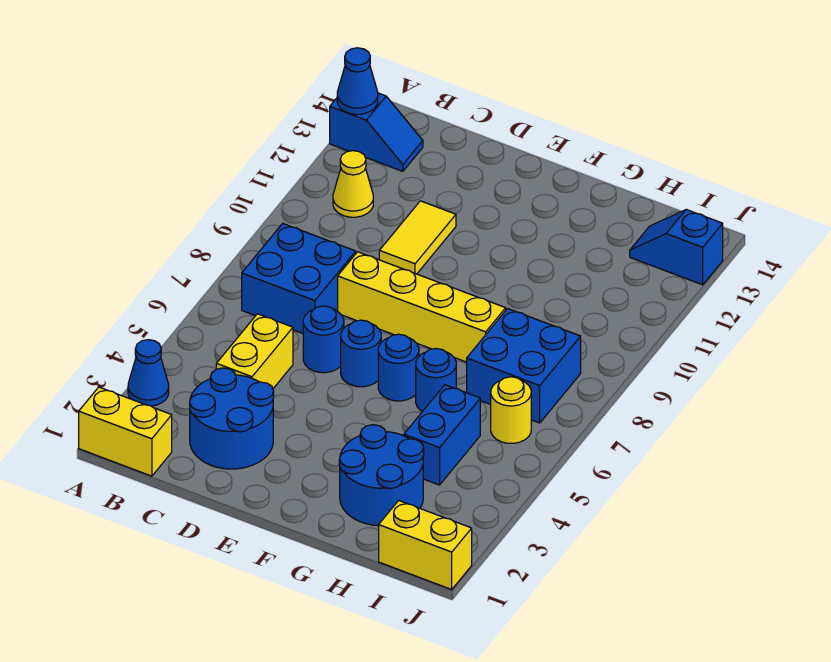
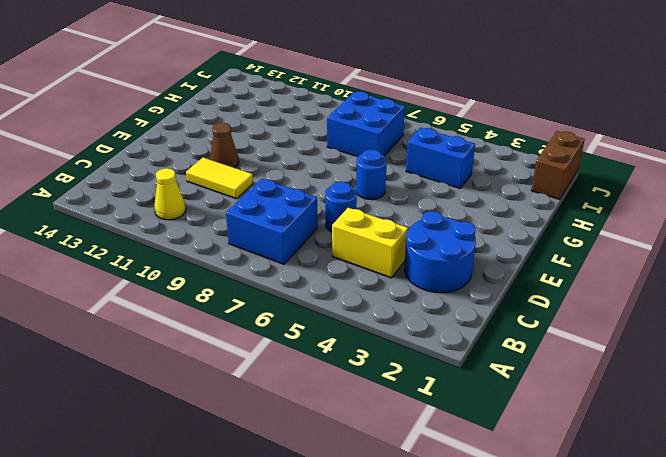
brown cone E11 level 1 -> none
brown brick I1:J1 level 1 -> yellow brick I1:J1 level 1
none -> yellow brick A1:B1 level 1
none -> blue cone A3 level 1
none -> blue slope A13:B13 level 1 top A

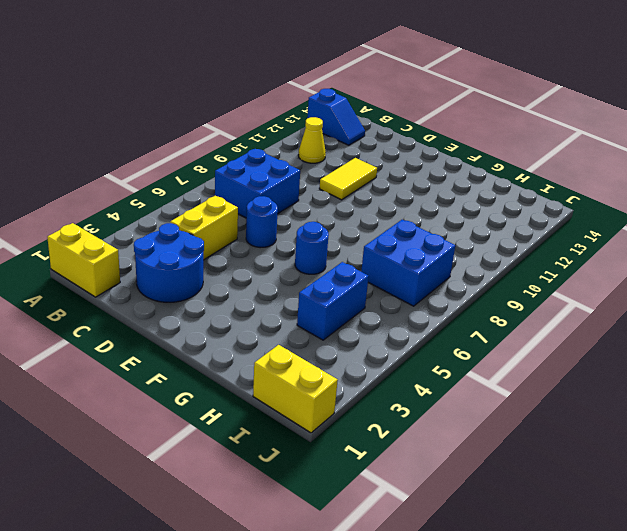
none -> blue cone A3 level 1
none -> yellow brick D8:G8 level 1
none -> blue round brick E6 level 1

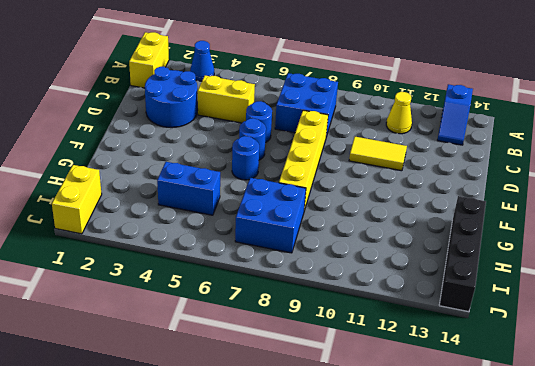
black brick G14:J14 level 1 -> none
none -> blue round brick G2:H3 level 1
none -> blue round brick G6 level 1
none -> yellow round brick I6 level 1

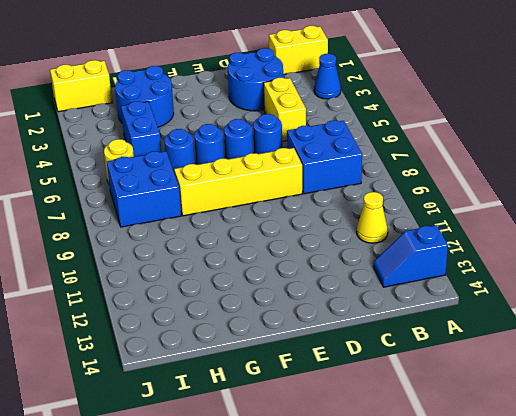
none -> yellow tile D10:D11 level 1
none -> blue slope I13:J13 level 1 top J
none -> blue cone A13 level 2

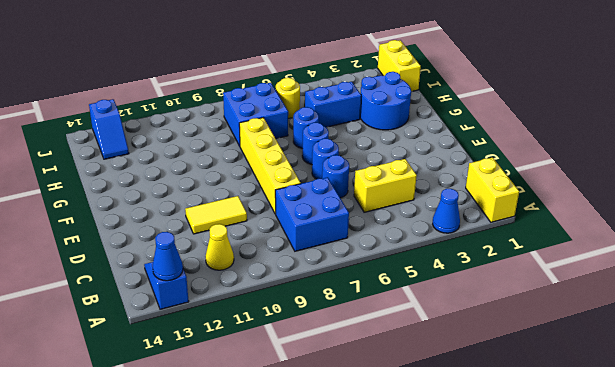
none -> blue round brick C2:D3 level 1

